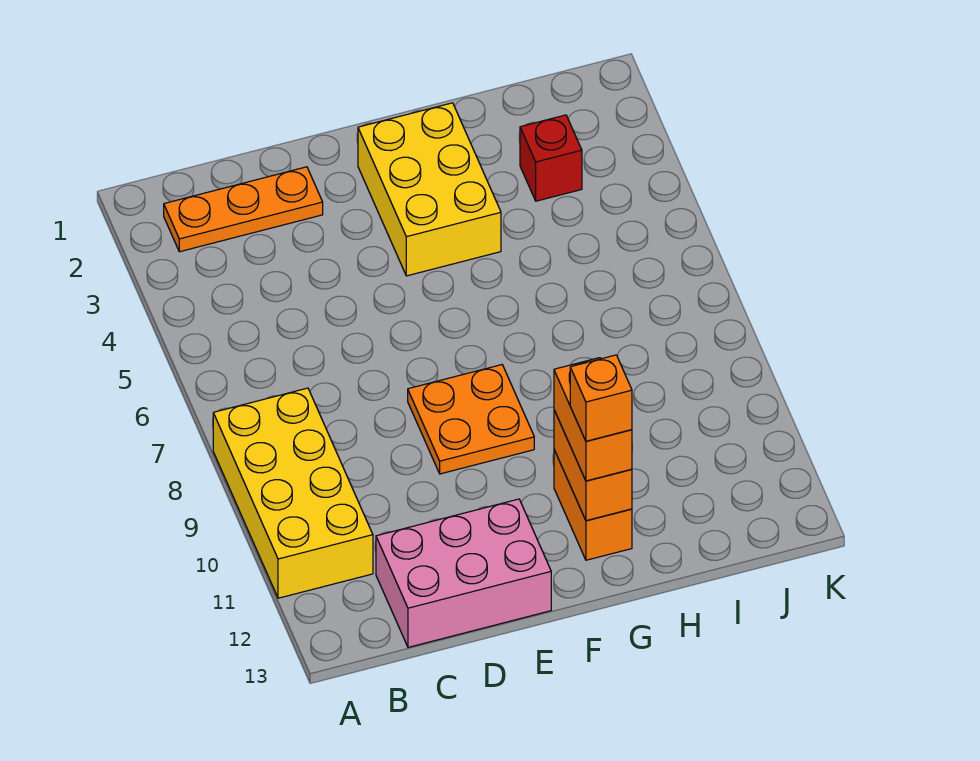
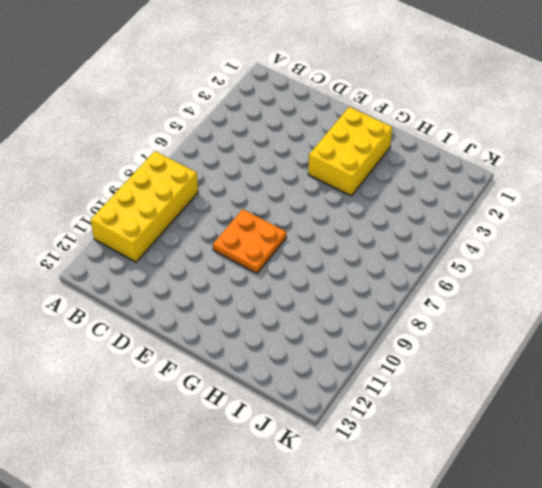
none -> orange plate B2:D2 level 1
none -> pink brick C12:E13 level 1

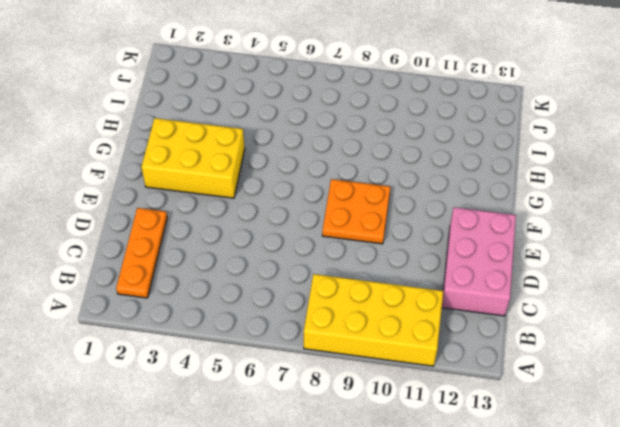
none -> orange brick G11:G12 level 1
none -> red brick I3 level 1

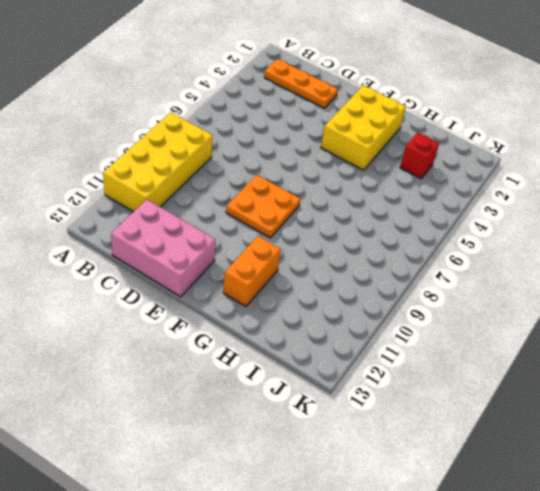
none -> orange brick G11:G12 level 2
none -> orange brick G11:G12 level 3

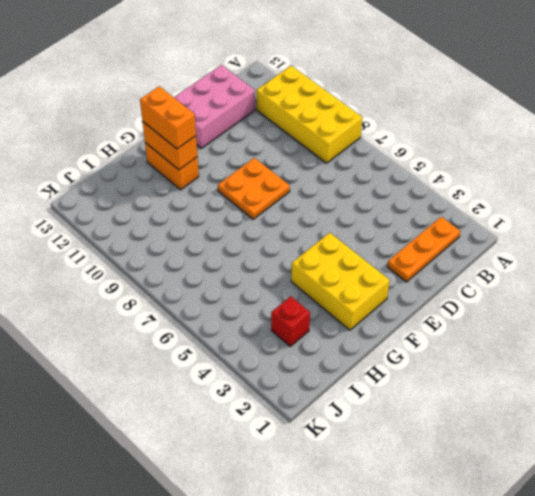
none -> orange brick G12 level 4

